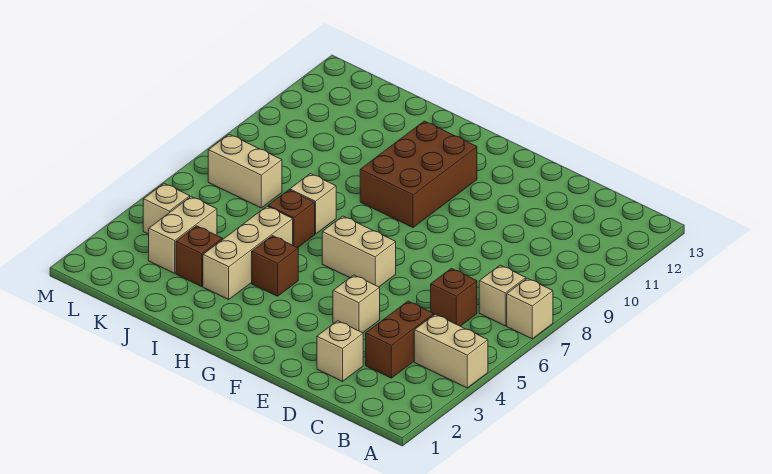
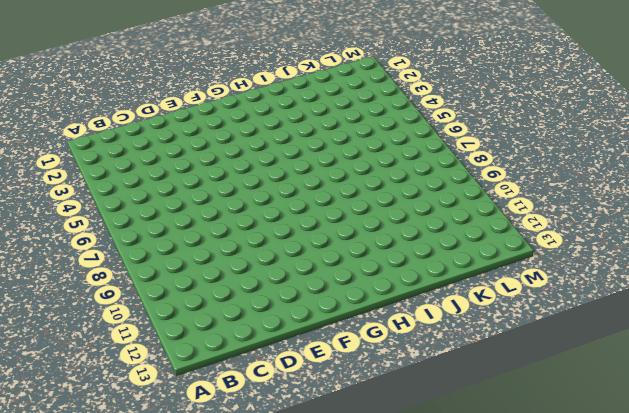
none -> tan brick A4:B4 level 1
none -> tan brick A7 level 1
none -> tan brick B7 level 1

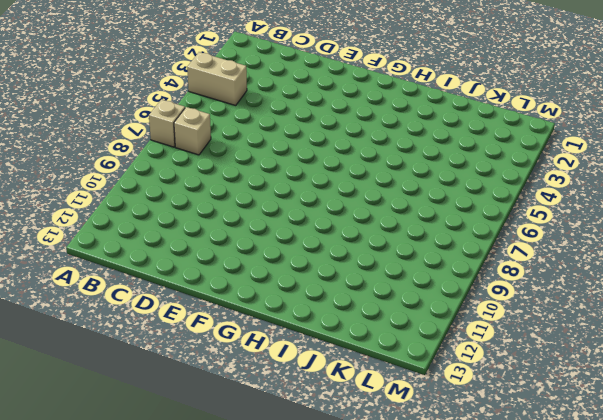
none -> brown brick C3:C4 level 1
none -> brown brick C6 level 1
none -> tan brick D2 level 1

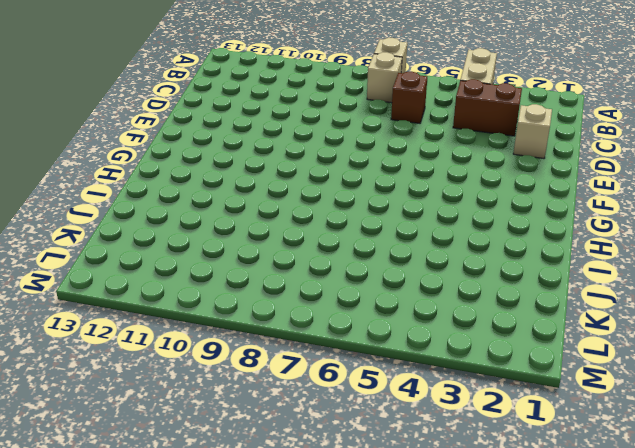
none -> tan brick E4 level 1
none -> tan brick F6:G6 level 1
none -> brown brick G9:H11 level 1

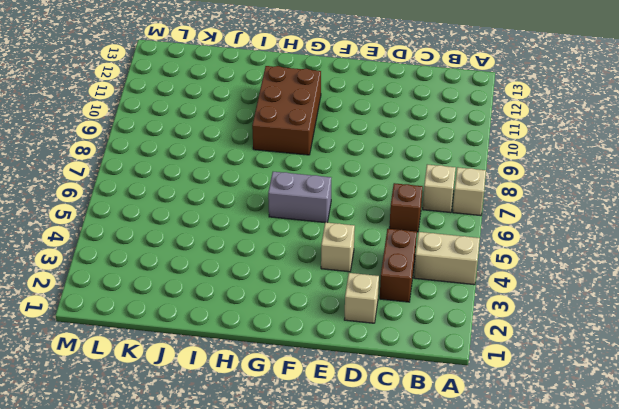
grey brick F6:G6 level 1 -> tan brick F6:G6 level 1
none -> brown brick H4 level 1
none -> tan brick I3:I5 level 1
none -> brown brick I6 level 1

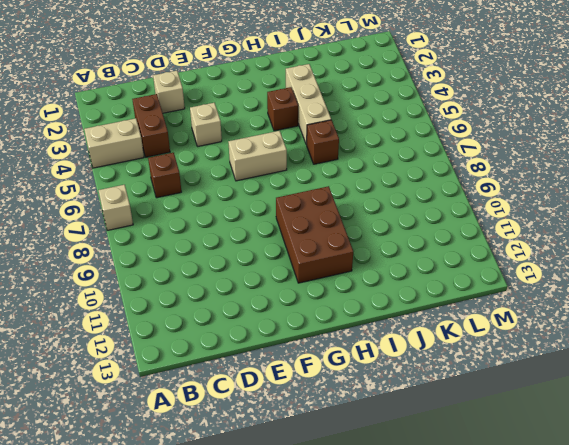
none -> tan brick B7 level 1
none -> tan brick I7 level 1
none -> brown brick J3 level 1

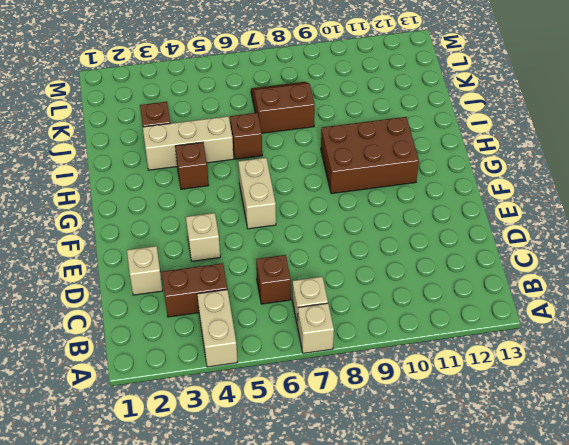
brown slope J7:K8 level 1 top J -> tan brick K7:L7 level 1
none -> tan brick I7 level 1
none -> tan brick K3:K4 level 1
none -> tan brick L4 level 1

